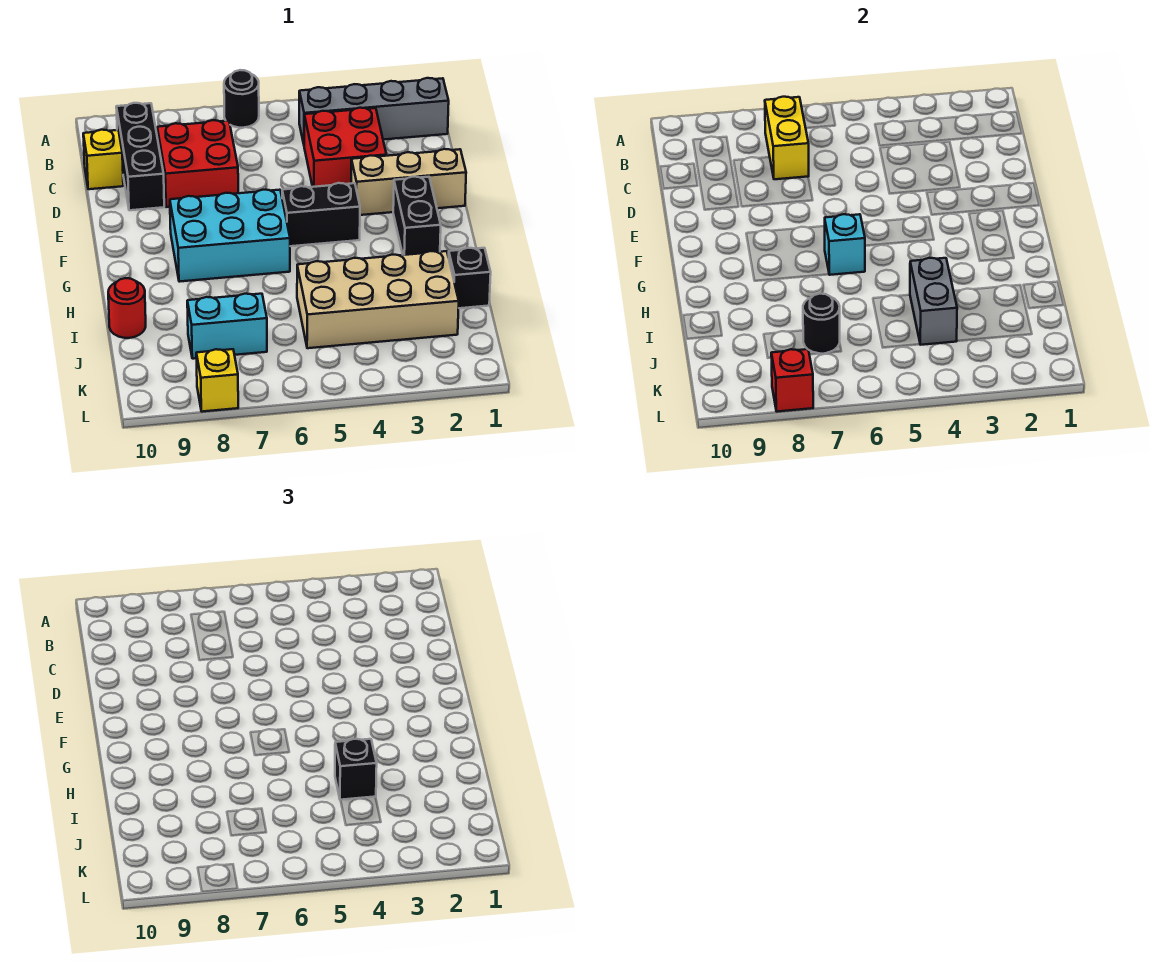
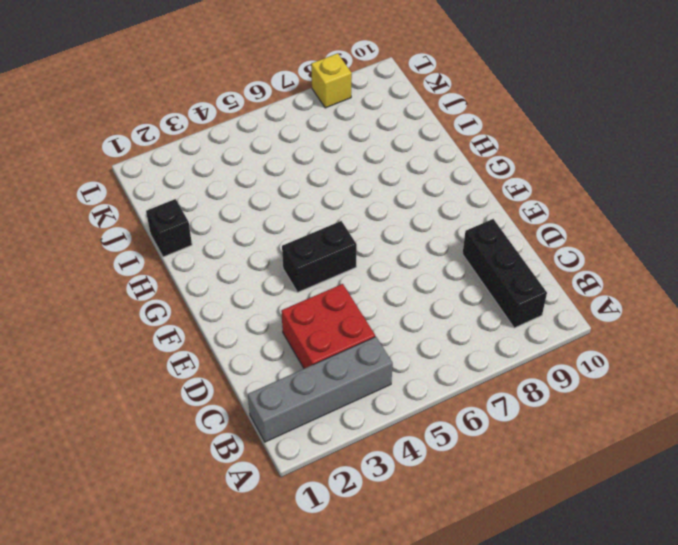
none -> black round brick A6 level 1
none -> red brick C7:D8 level 1
none -> yellow brick C10 level 1

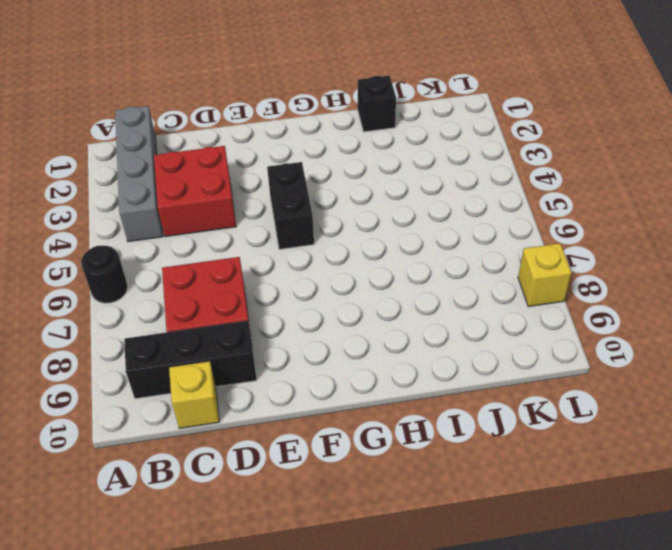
none -> tan brick E1:E3 level 1
none -> black brick F2:G2 level 1
none -> cyan brick F6:G8 level 1

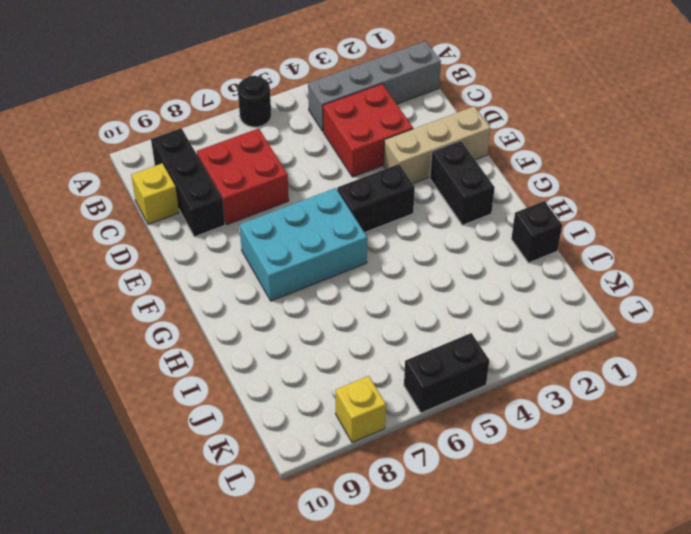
black brick L5:L6 level 1 -> none
none -> tan brick I2:J5 level 1
none -> red round brick I10 level 1
none -> cyan brick J7:J8 level 1

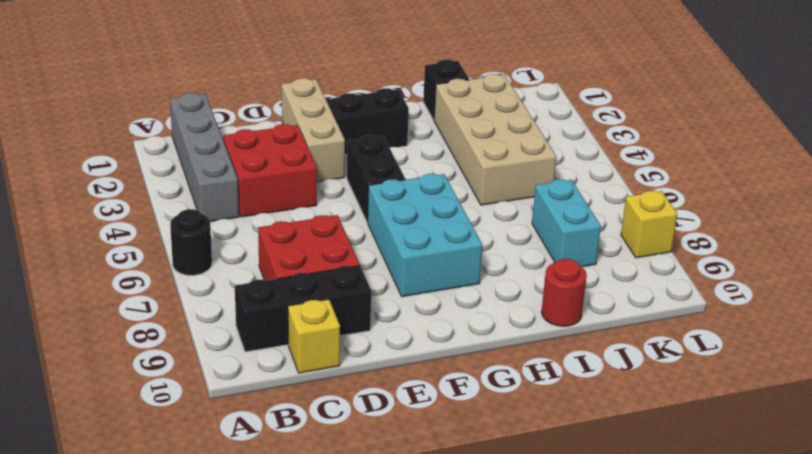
none -> yellow brick B7:C7 level 2
none -> cyan brick G6 level 2
none -> grey brick I4:J4 level 2

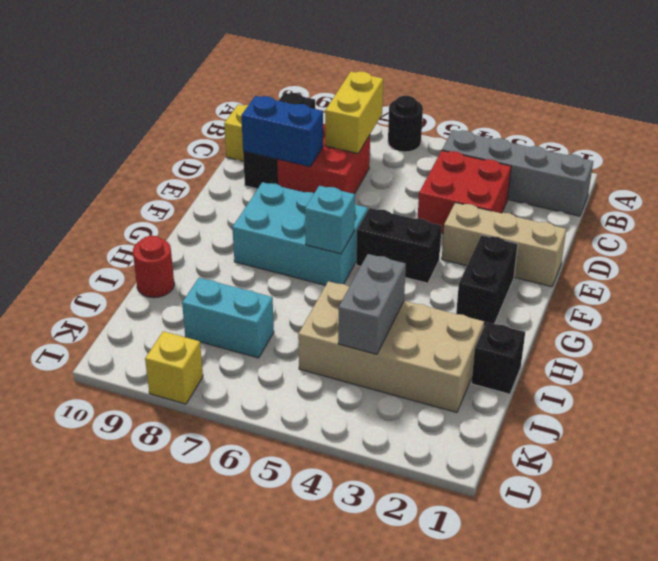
blue brick D8:D9 level 2 -> none
none -> black round brick J7 level 2
none -> red brick L8 level 2
none -> black brick I4 level 3

